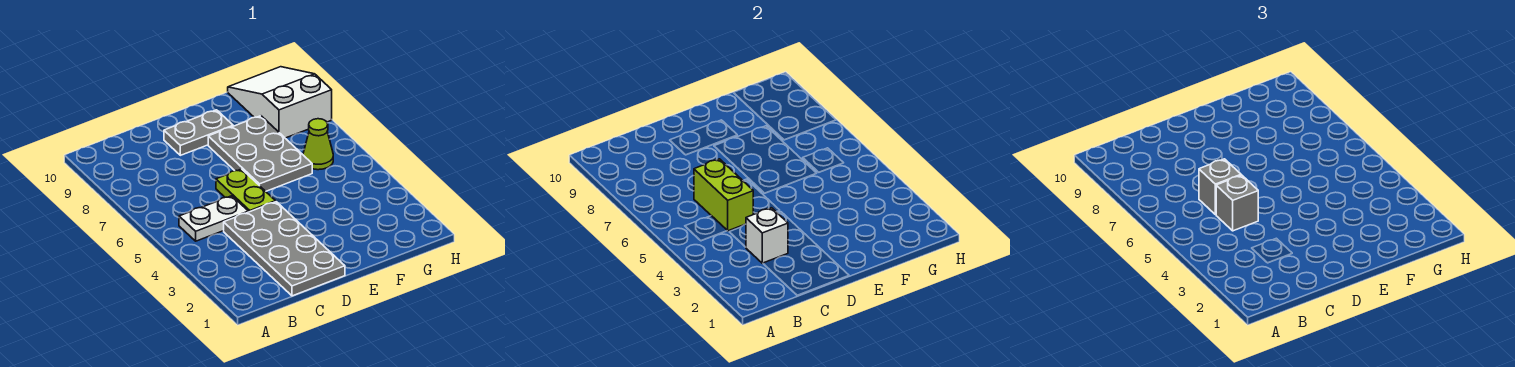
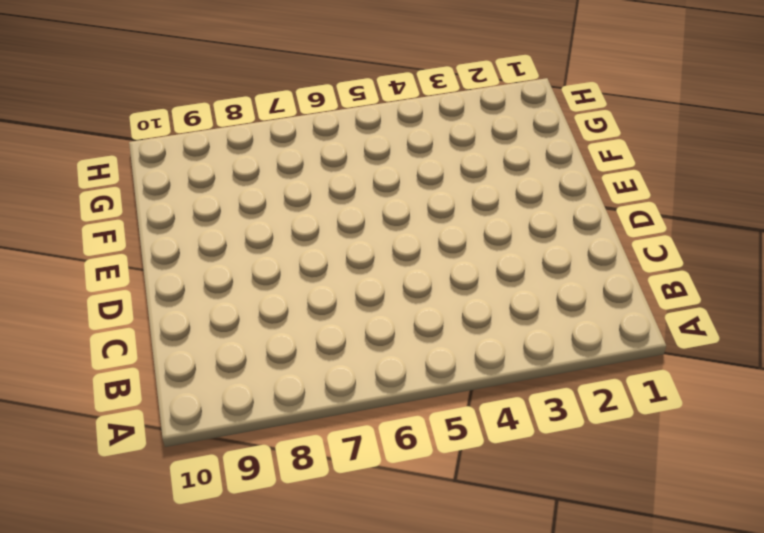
none -> white plate B5:C5 level 1
none -> grey plate C1:D4 level 1

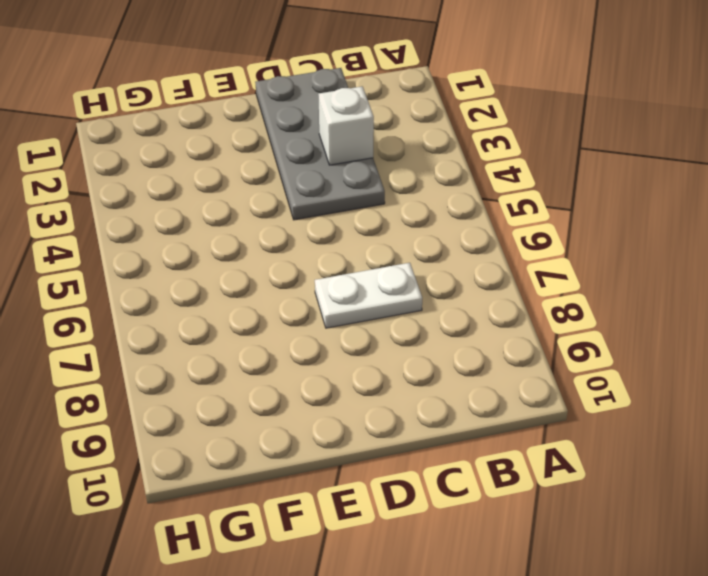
white plate C7:D7 level 1 -> white plate B5:C5 level 1
none -> lime plate D5:D6 level 1
none -> grey plate D9:E9 level 1

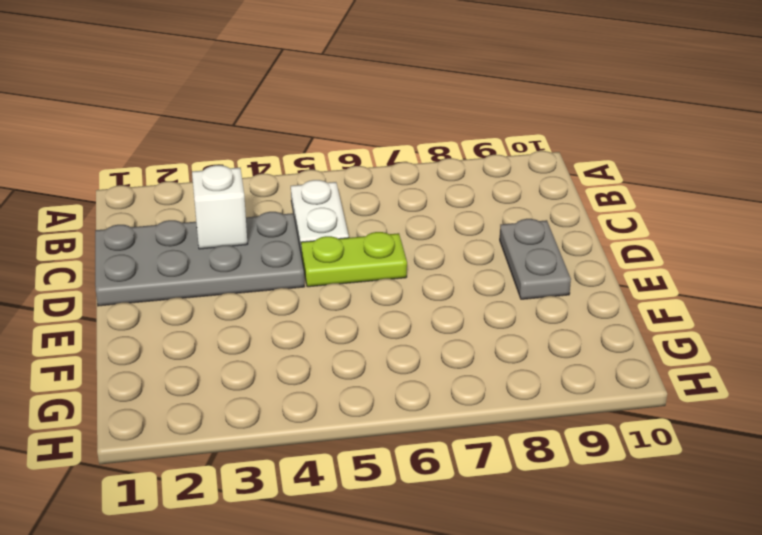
none -> grey plate E6:F8 level 1
none -> lime cone G6 level 1

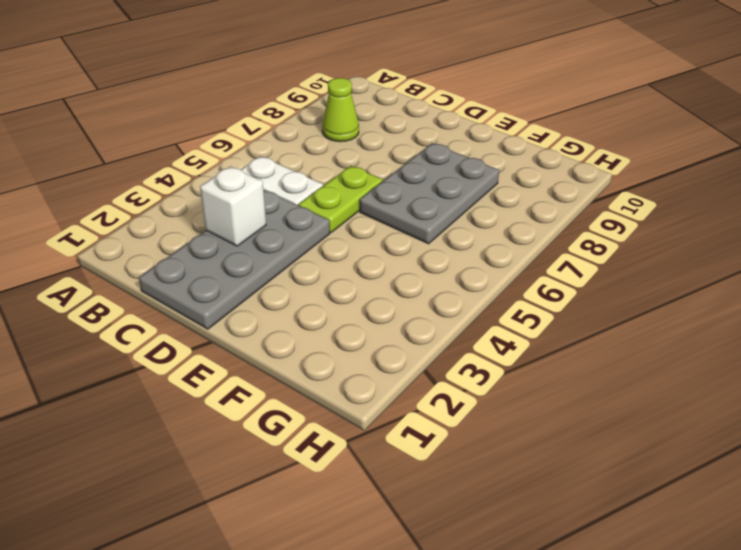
lime cone B8 level 1 -> lime cone G6 level 1
none -> grey plate D9:E9 level 1
none -> white slope G8:H10 level 1 top 8

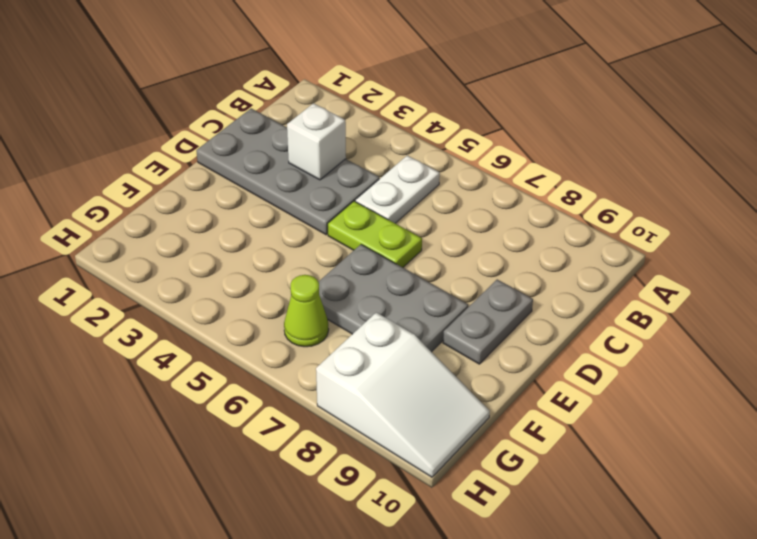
none -> lime brick C5:C6 level 2
none -> grey brick C5 level 3

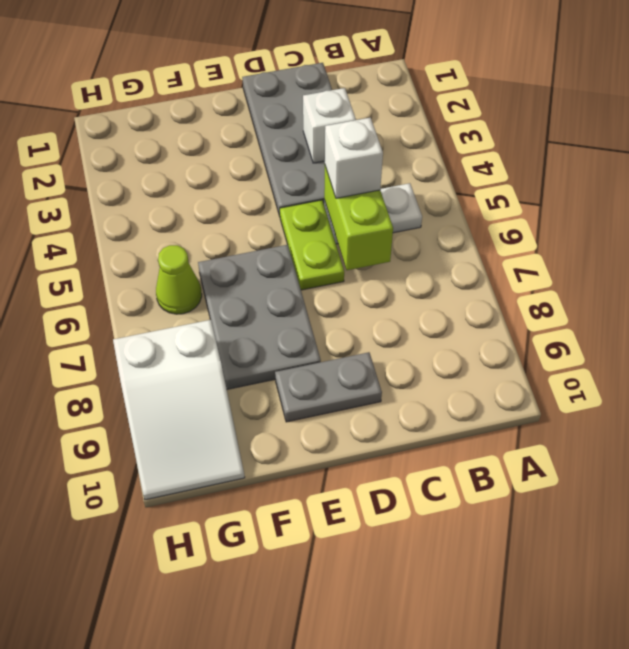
white brick C5 level 3 -> grey brick C5 level 3
none -> grey brick C6 level 3

